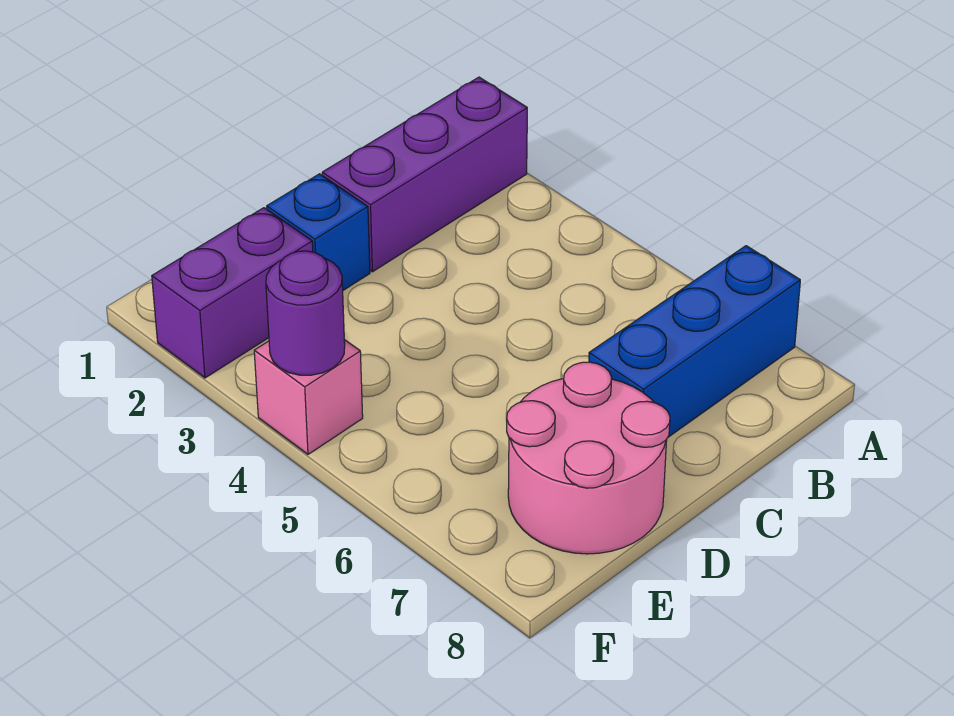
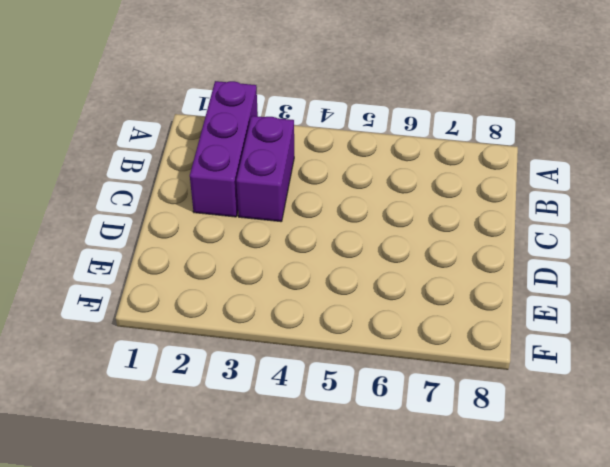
purple brick B3:C3 level 1 -> purple brick E2:F2 level 1
none -> blue brick A7:C7 level 1
none -> blue brick D2 level 1

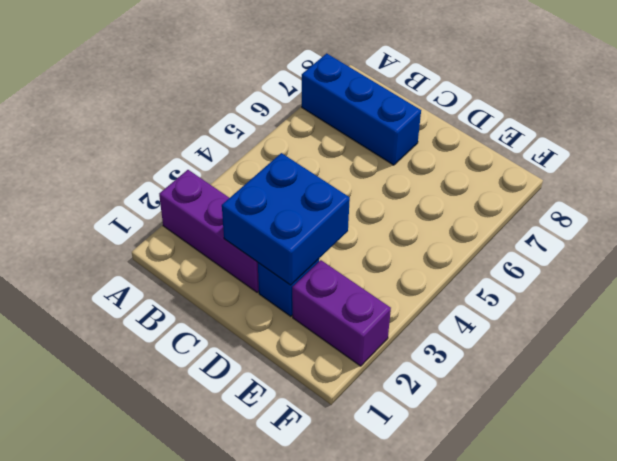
blue brick C2:D3 level 2 -> none
none -> pink round brick D7:E8 level 1
none -> pink brick F4 level 1

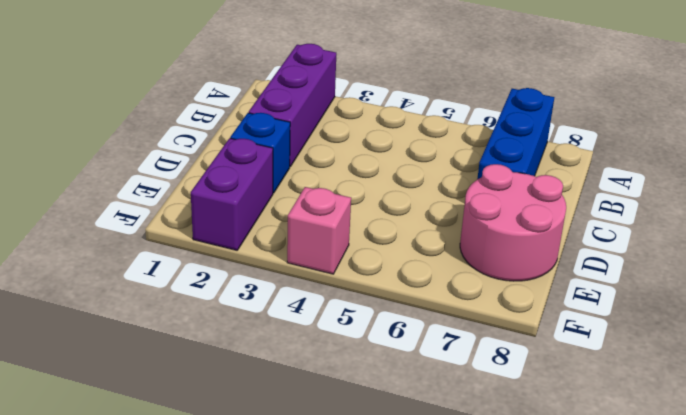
none -> purple round brick F4 level 2

